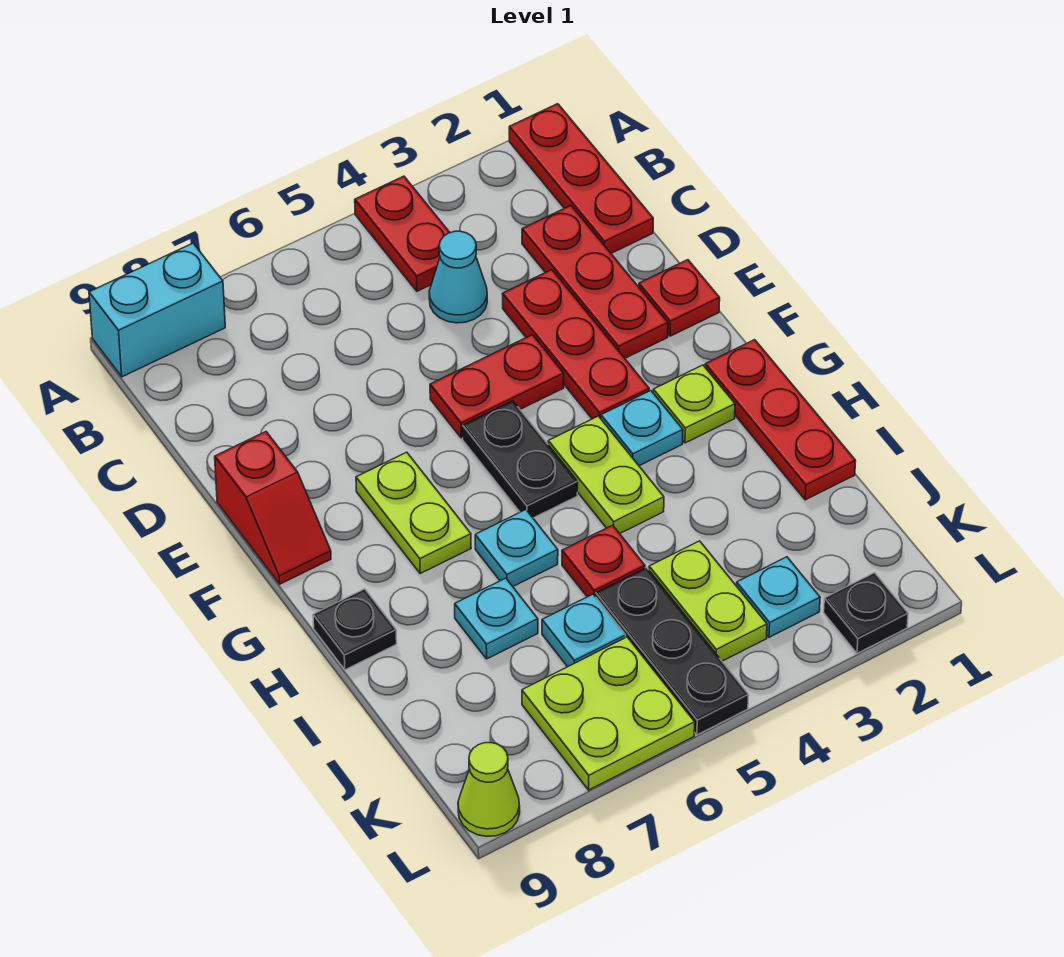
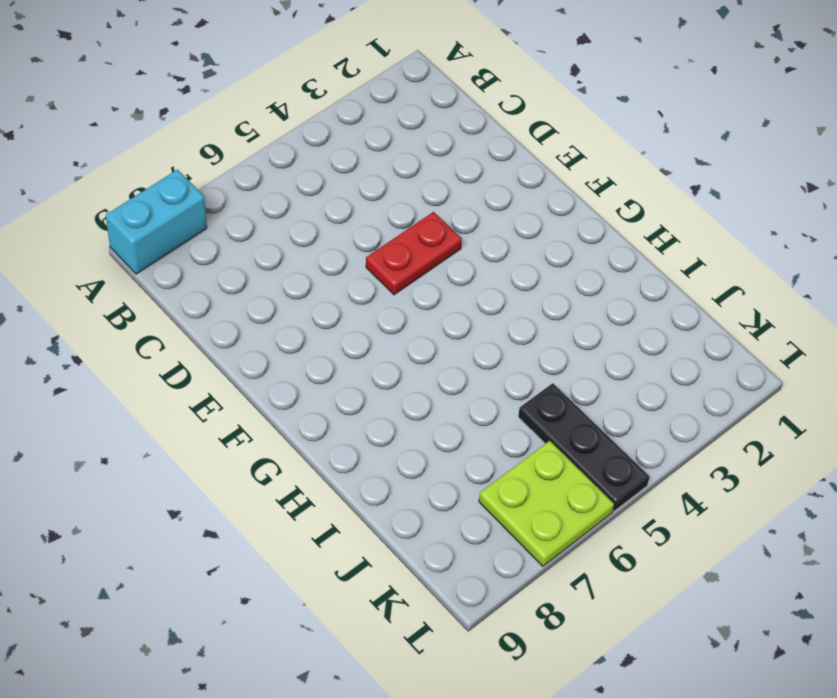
none -> red plate A1:C1 level 1
none -> red plate A4:B4 level 1
none -> red plate C2:E2 level 1

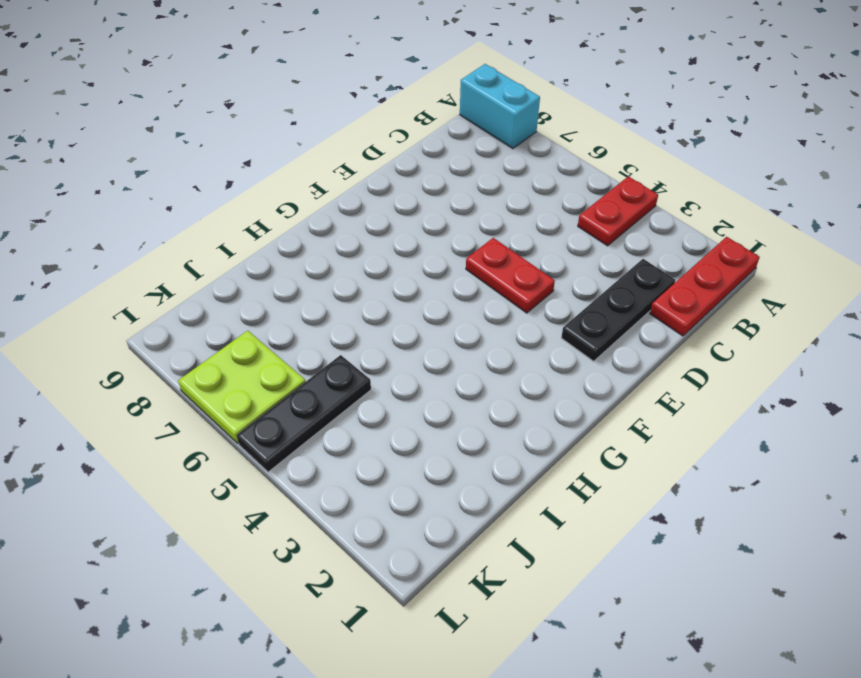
black plate C2:E2 level 1 -> red plate C2:E2 level 1
none -> cyan cone C4 level 1
none -> red plate D3:F3 level 1
none -> red plate E1 level 1

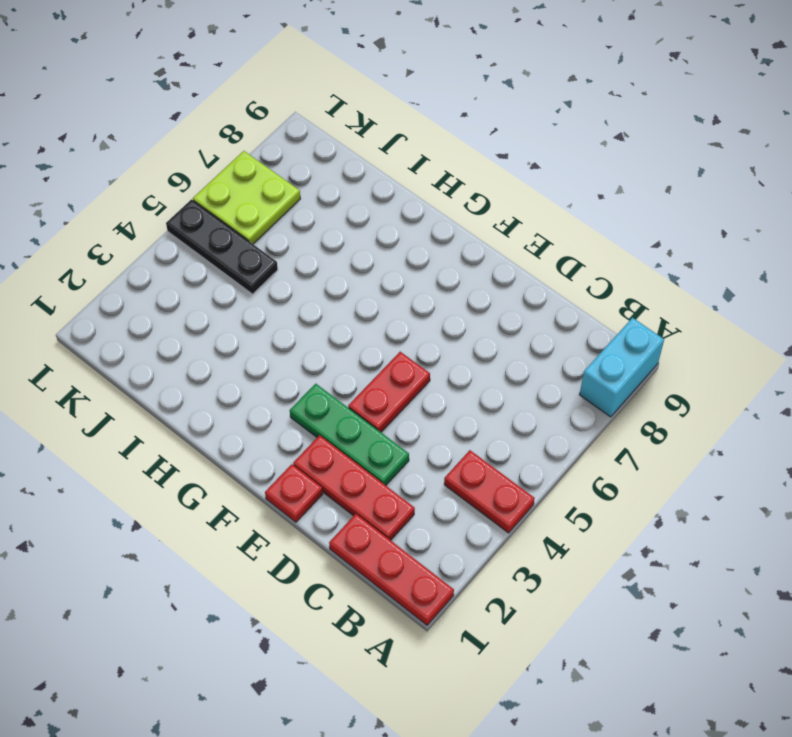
green plate D3:F3 level 1 -> red plate D3:F3 level 1
none -> cyan cone C4 level 1
none -> red slope E9:F9 level 1 top E
none -> black plate F5:G5 level 1

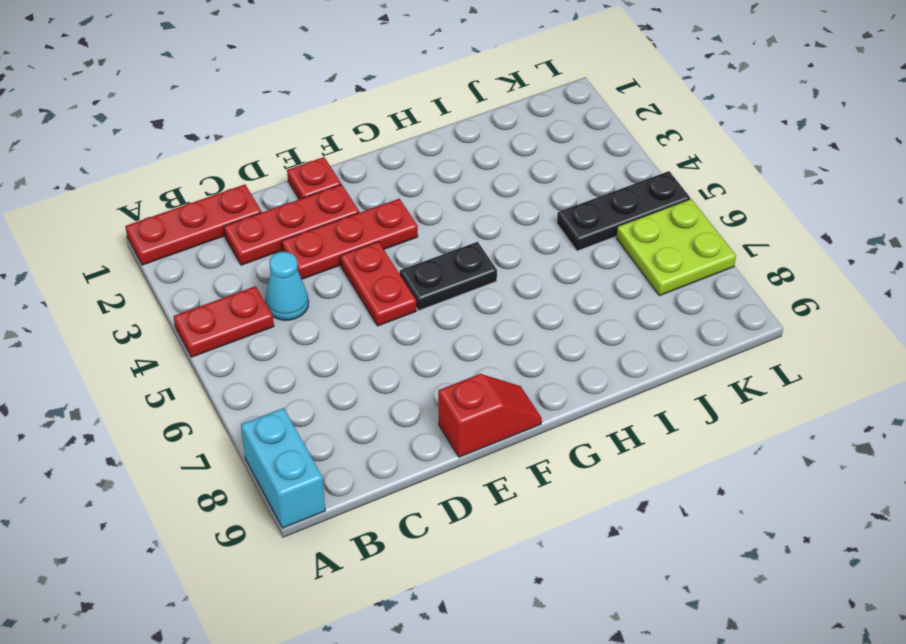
none -> lime plate F7:G7 level 1
none -> red plate G1:I1 level 1
none -> lime plate G2 level 1

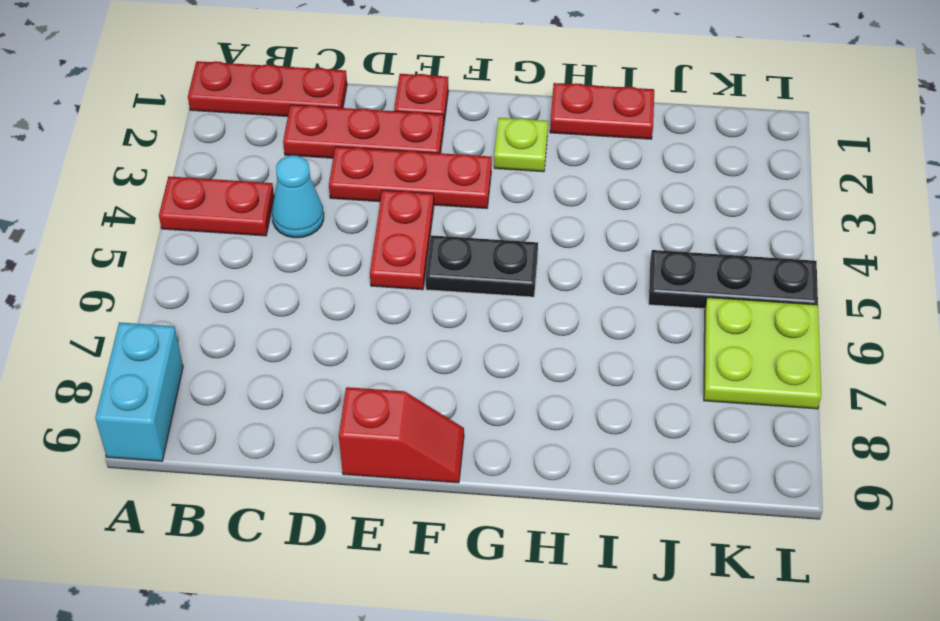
red plate H1:I1 level 1 -> red plate G1:I1 level 1
none -> lime plate F7:G7 level 1
none -> cyan plate G3 level 1
none -> lime plate G4:H4 level 1

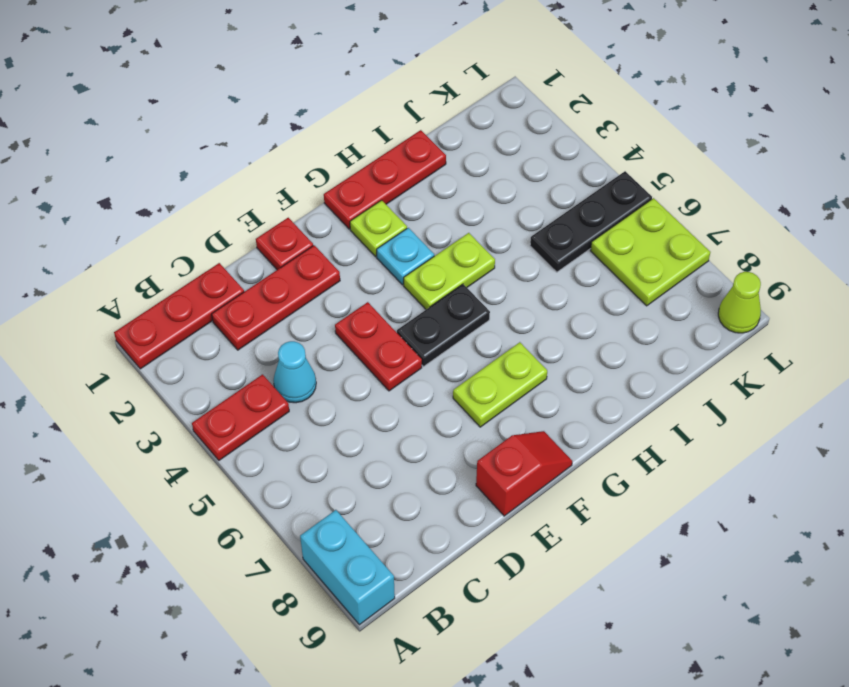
none -> red plate D3:F3 level 1
none -> cyan plate H6 level 1
none -> black plate H9 level 1

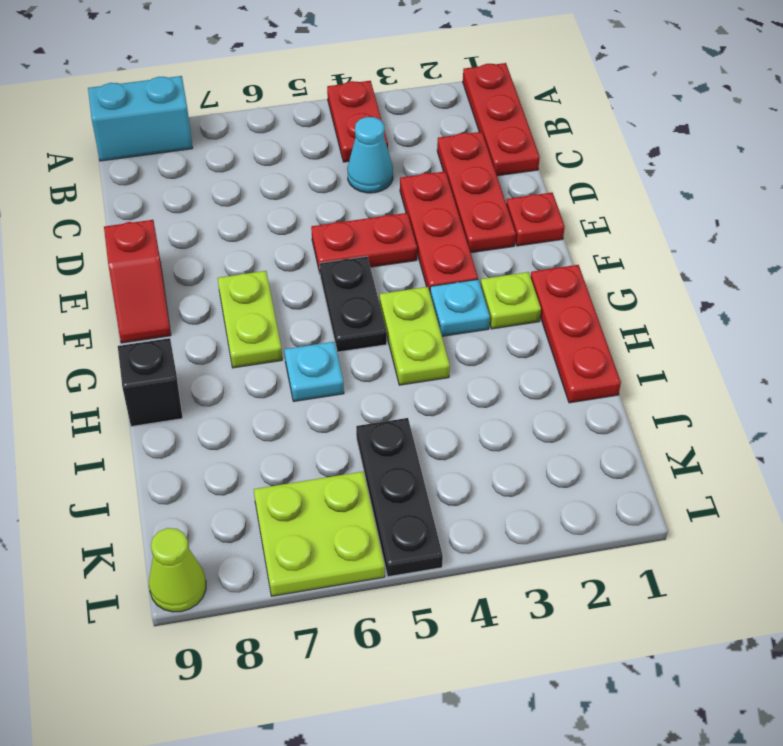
black brick H9 level 1 -> black plate H9 level 1
none -> red plate I5 level 1
none -> cyan plate I7 level 1
none -> lime plate J4:K4 level 1

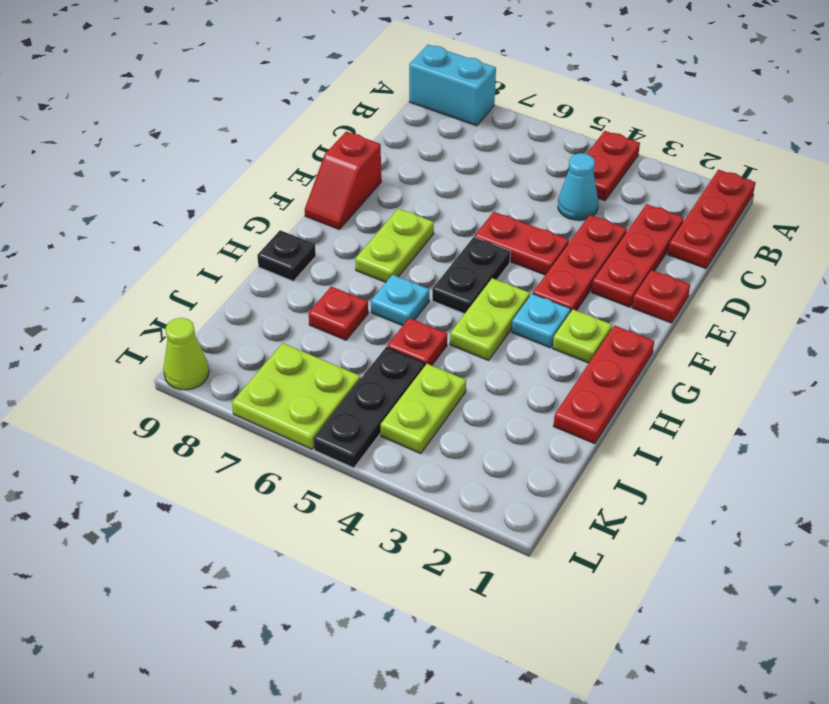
red plate I7 level 1 -> cyan plate I7 level 1
none -> cyan plate J6 level 1
none -> cyan plate K3 level 1
none -> black plate L2 level 1

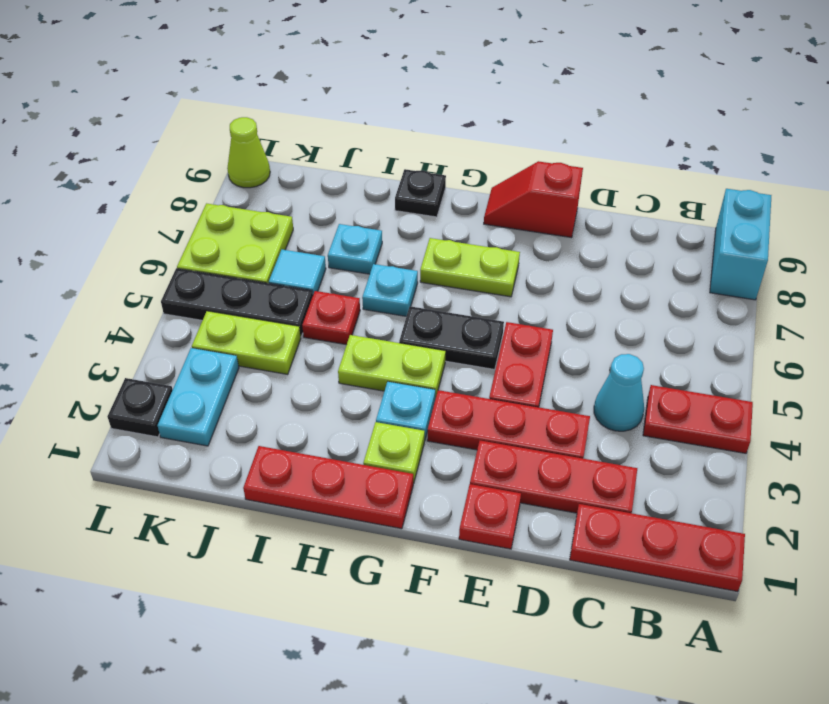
cyan tile J6 level 1 -> cyan plate J6 level 1
cyan plate K2:K3 level 1 -> cyan plate K3 level 1

